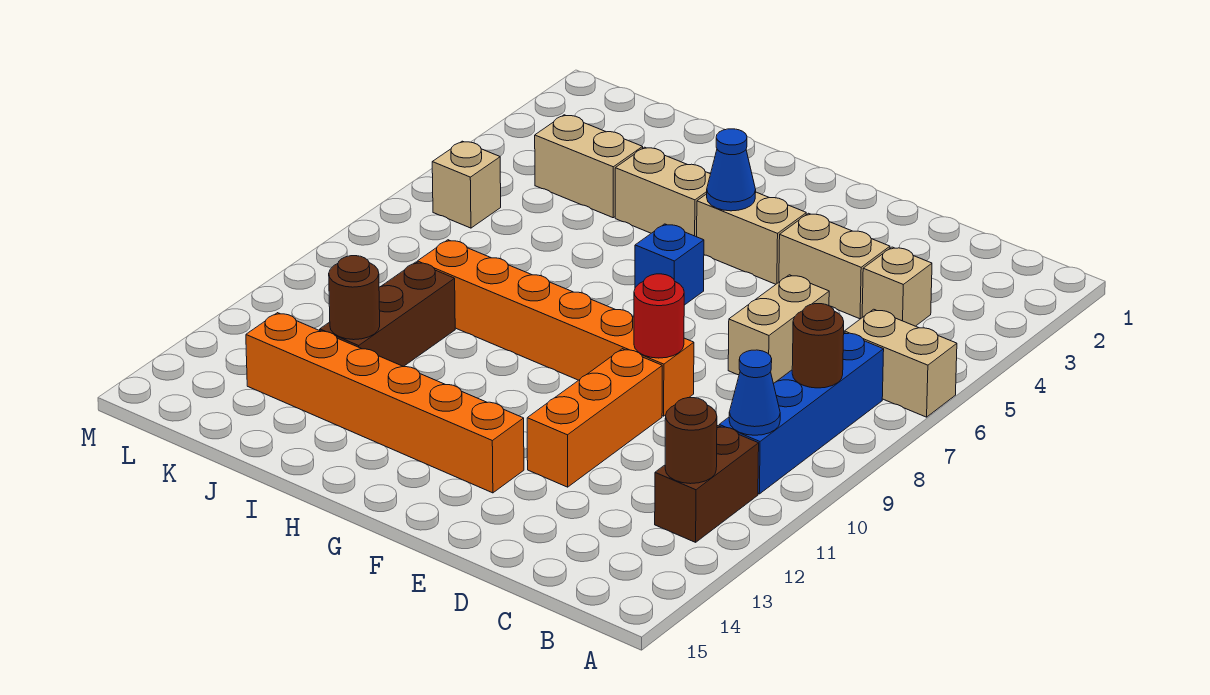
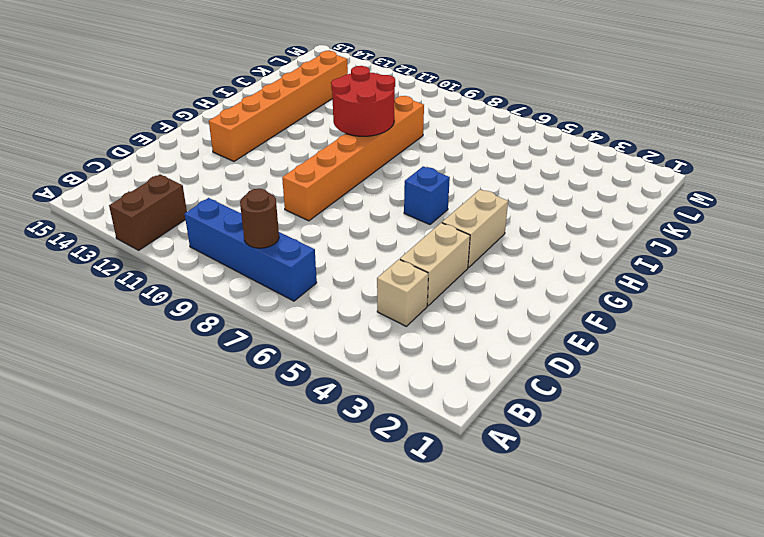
brown brick A12:B12 level 1 -> brown brick B11:B12 level 1
red round brick H9:I10 level 2 -> none
none -> tan brick A6:B6 level 1
none -> tan brick D6:D7 level 1
none -> orange brick E10:E12 level 1

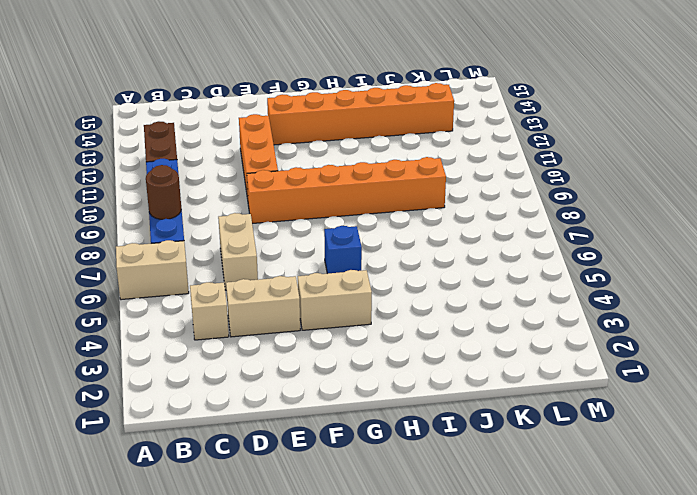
none -> tan brick H4:I4 level 1
none -> tan brick J4:K4 level 1
none -> brown brick J10:J12 level 1

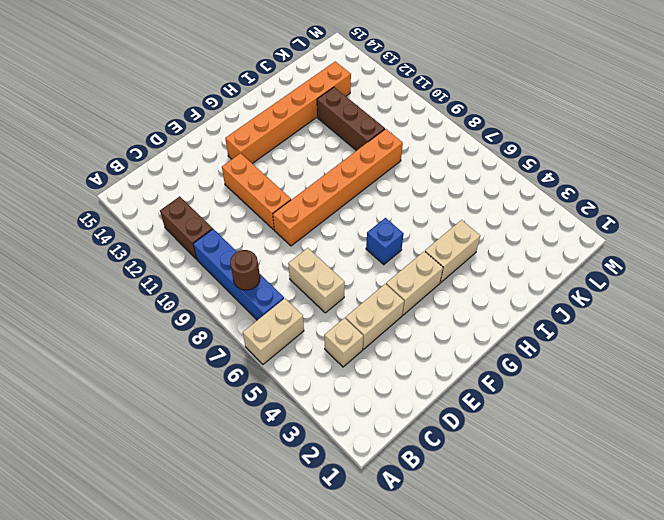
none -> tan brick J4:K4 level 1
none -> tan brick L6 level 1
none -> blue cone B10 level 2

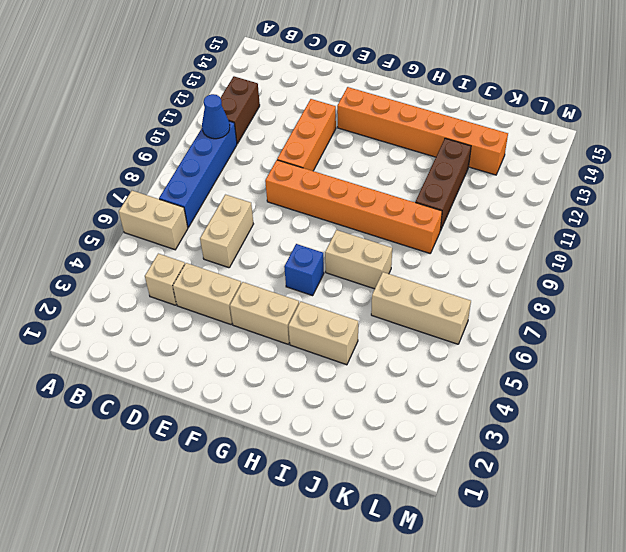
tan brick H7:I7 level 1 -> tan brick J4:K4 level 1
tan brick J6:L6 level 1 -> tan brick L6 level 1
none -> brown round brick B8 level 2
none -> brown round brick B12 level 2
none -> red round brick E9 level 2

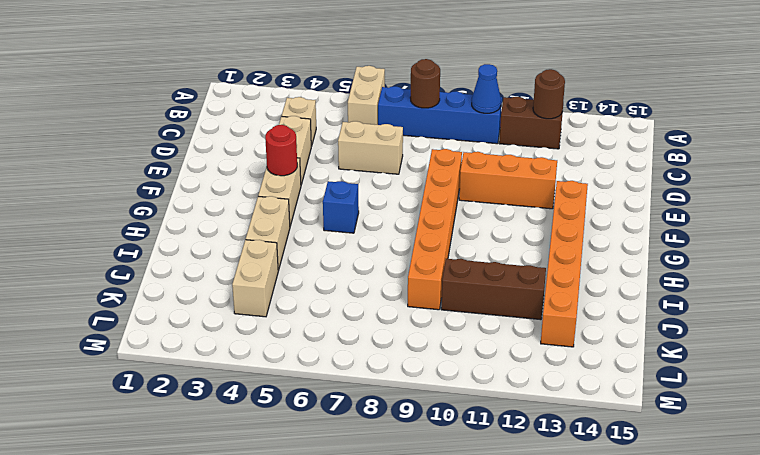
red round brick F4 level 2 -> red round brick E9 level 2
none -> tan brick L6 level 1
none -> blue cone G4 level 2
none -> brown round brick J12 level 2

